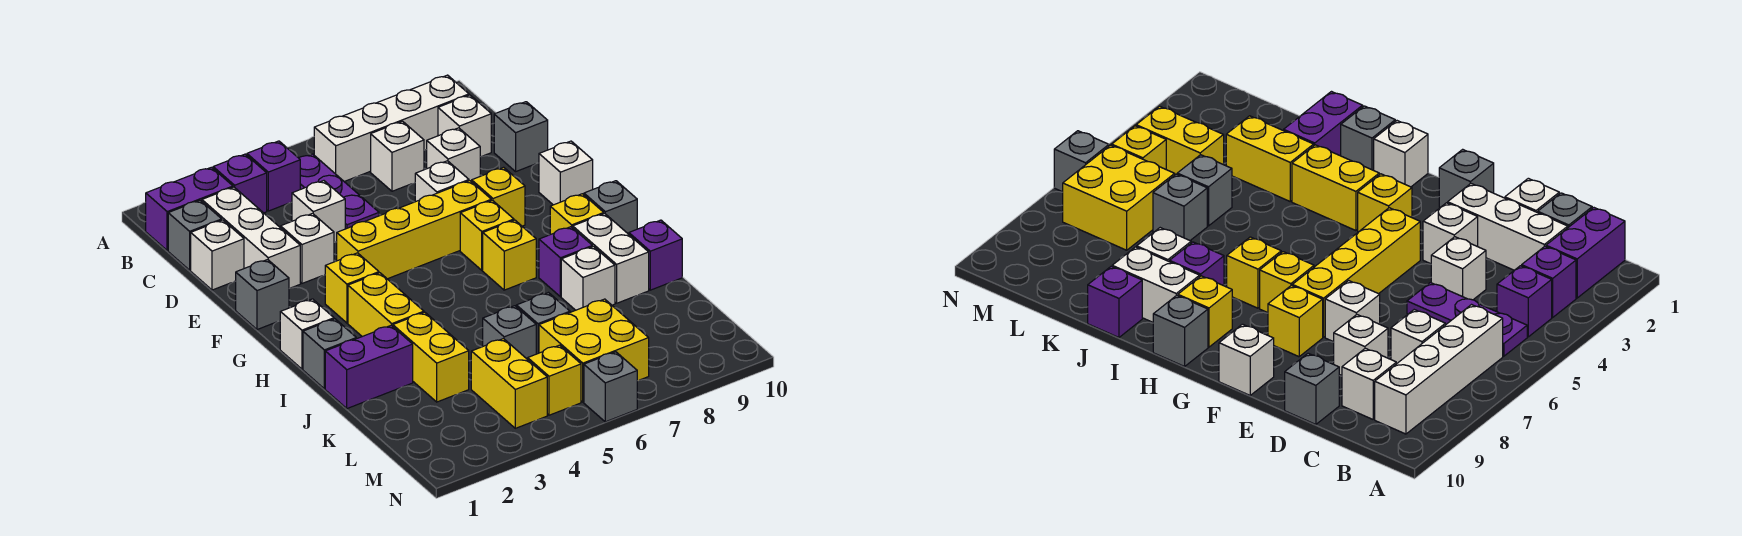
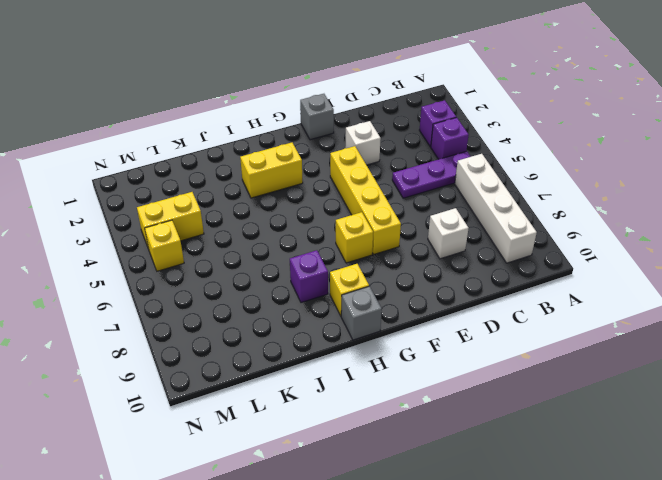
none -> purple brick B1:B2 level 1
none -> grey brick C1 level 1
none -> white brick C2:E2 level 1
none -> white brick C7 level 1

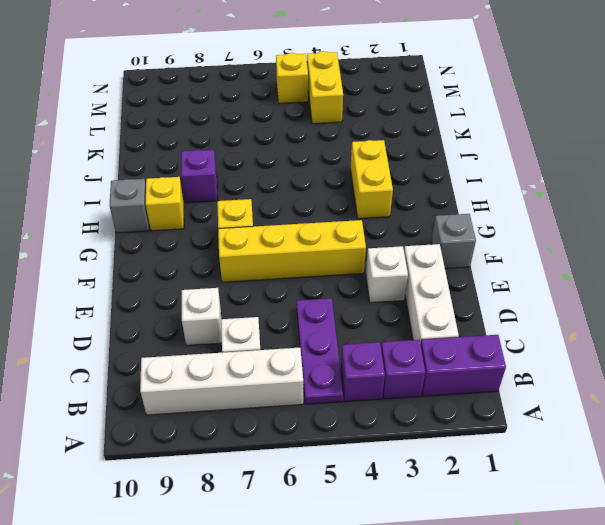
none -> grey brick C1 level 1
none -> white brick C9 level 1
none -> white brick D1 level 1
none -> white brick D4 level 1

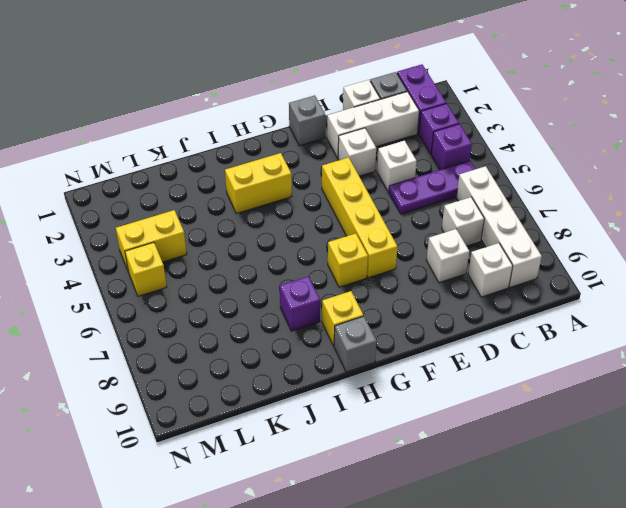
none -> grey brick D10 level 1
none -> white brick E7 level 1
none -> yellow brick F8 level 1
none -> white brick F10 level 1

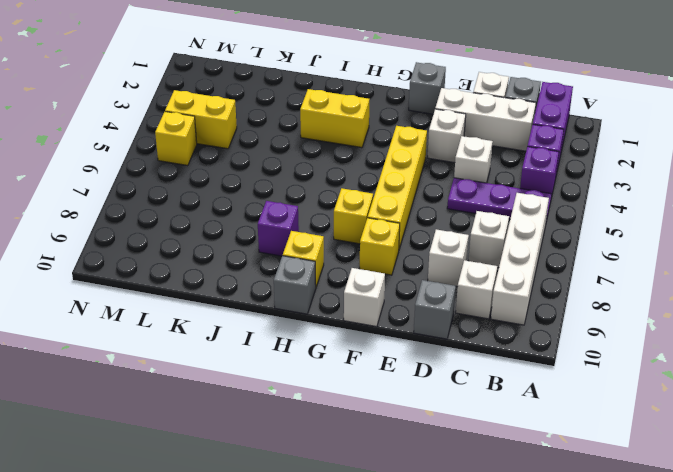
none -> white brick E7 level 1
none -> yellow brick G3 level 1
none -> white brick H1 level 1
none -> yellow brick H7 level 1

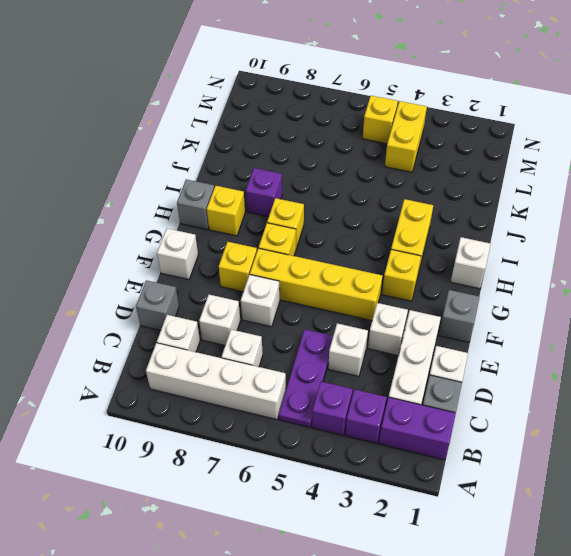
none -> grey brick I1 level 1
none -> white brick I9:J9 level 1
none -> purple brick J1:J2 level 1
none -> yellow brick J3:K3 level 1

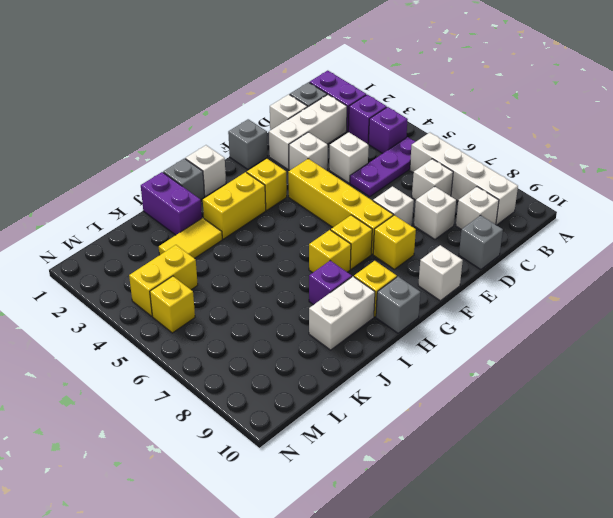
yellow tile J3:K3 level 1 -> yellow brick J3:K3 level 1
none -> white brick J8 level 1
none -> purple brick J10 level 1
none -> grey brick K5 level 1
none -> grey brick K6 level 1

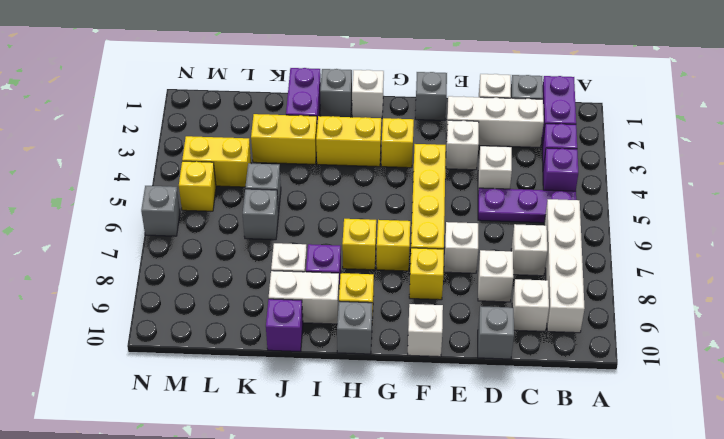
none -> yellow brick L6:M7 level 1

